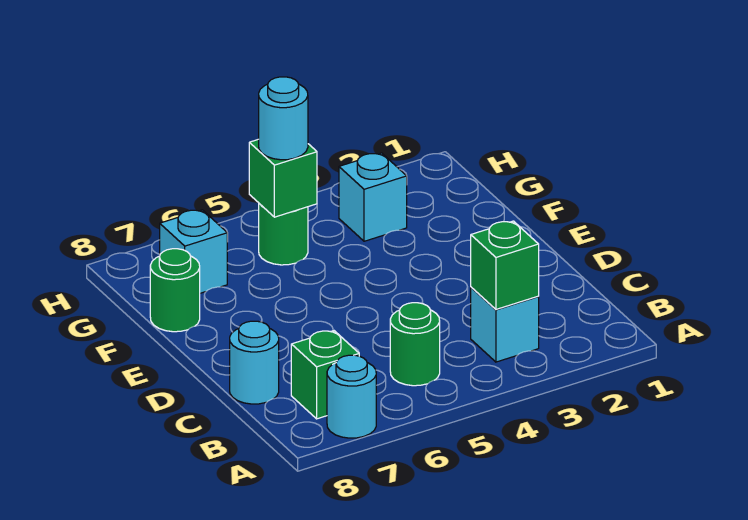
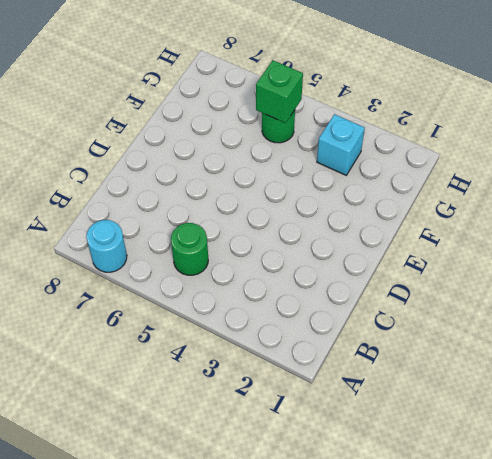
none -> cyan brick B3 level 1
none -> green brick B7 level 1
none -> cyan round brick C8 level 1

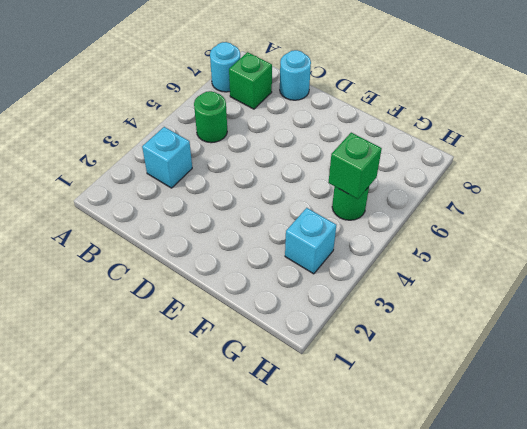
none -> green round brick F8 level 1
none -> cyan brick G7 level 1
none -> green brick B3 level 2

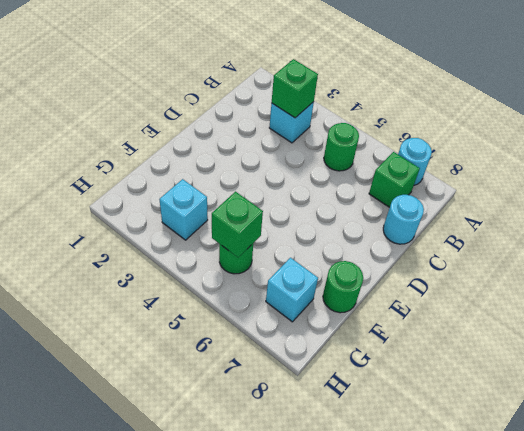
none -> cyan round brick G5 level 3

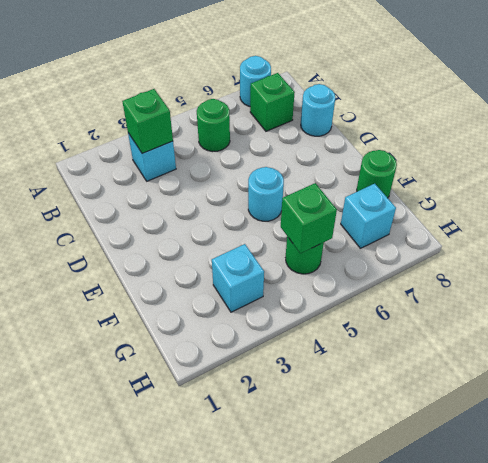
cyan round brick E5 level 1 -> cyan round brick G5 level 3

